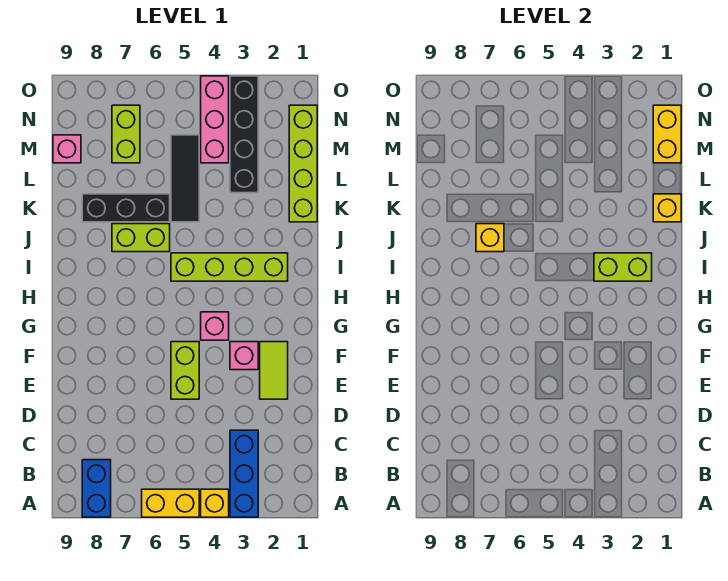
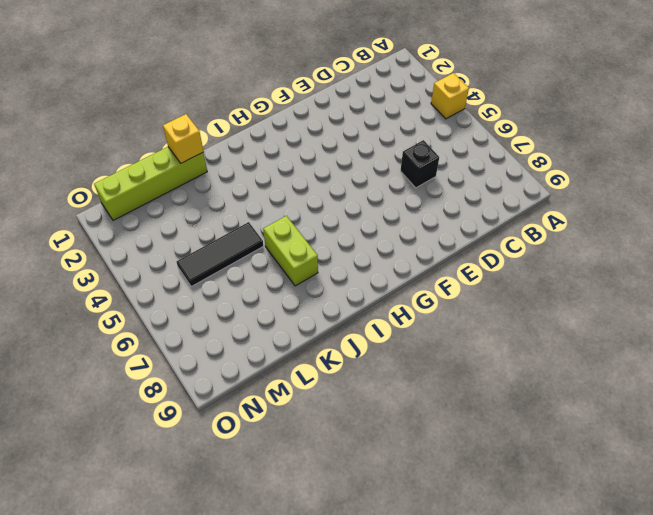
black brick D6 level 1 -> none
none -> blue brick A3:C3 level 1
none -> yellow brick A5:A6 level 1
none -> blue brick A8:B8 level 1

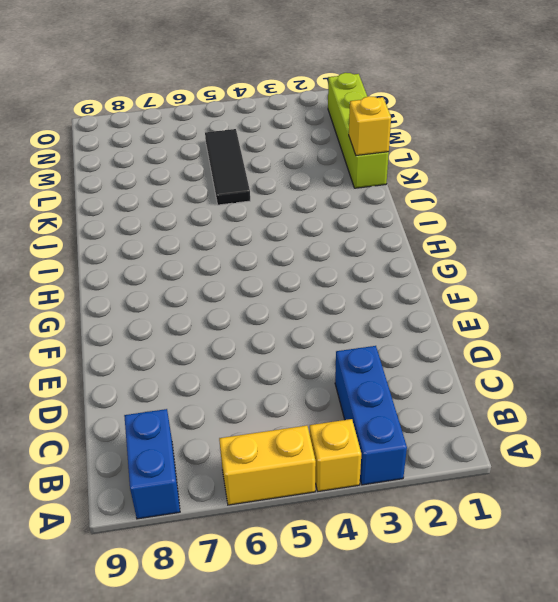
none -> lime tile E2:F2 level 1
none -> lime brick E5:F5 level 1
none -> pink brick F3 level 1

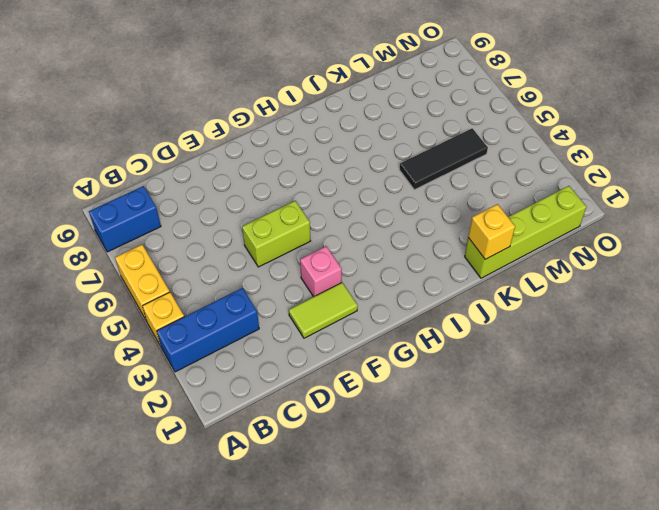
none -> pink brick G4 level 1
none -> lime brick I2:I5 level 1
none -> lime brick J6:J7 level 1

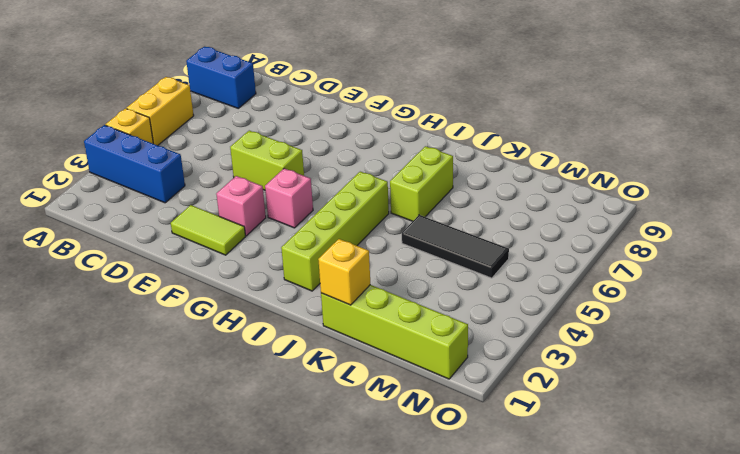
none -> black brick K6:K8 level 1
none -> black brick L3:O3 level 1
none -> pink brick M4:O4 level 1

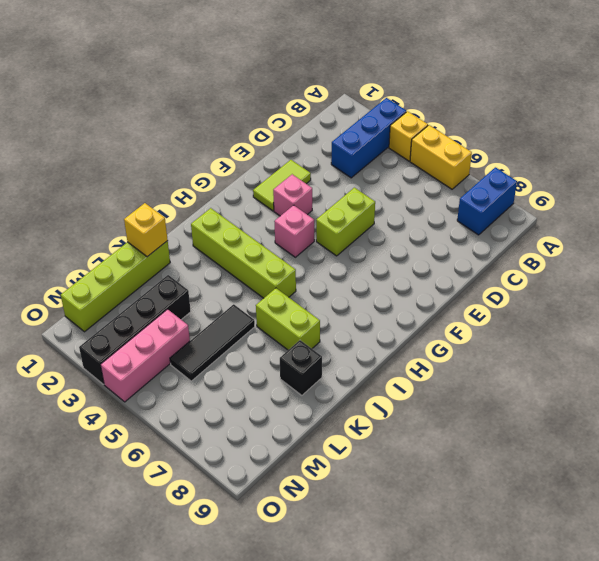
black brick K8 level 1 -> black brick K6:K8 level 1
none -> lime brick M7:N7 level 1
none -> pink brick M9 level 1
none -> lime brick I2:I3 level 2

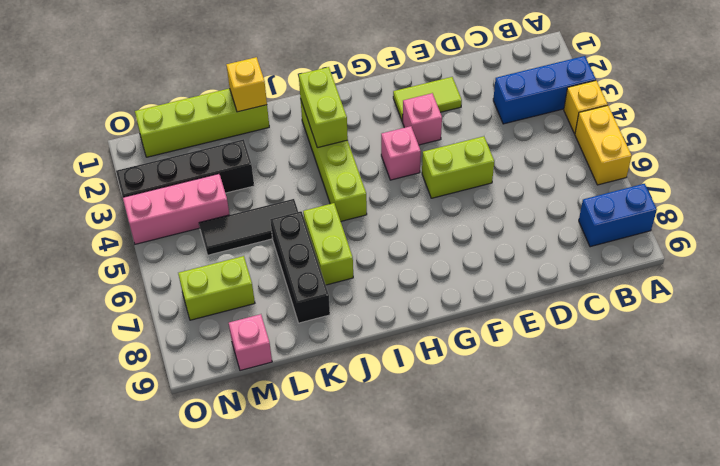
none -> yellow brick J7 level 2
none -> yellow brick M1:N1 level 2

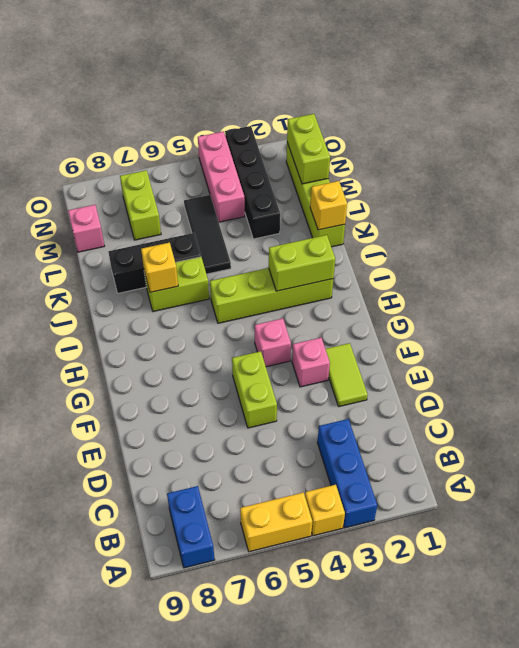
lime brick M1:N1 level 2 -> yellow brick M1:N1 level 2

